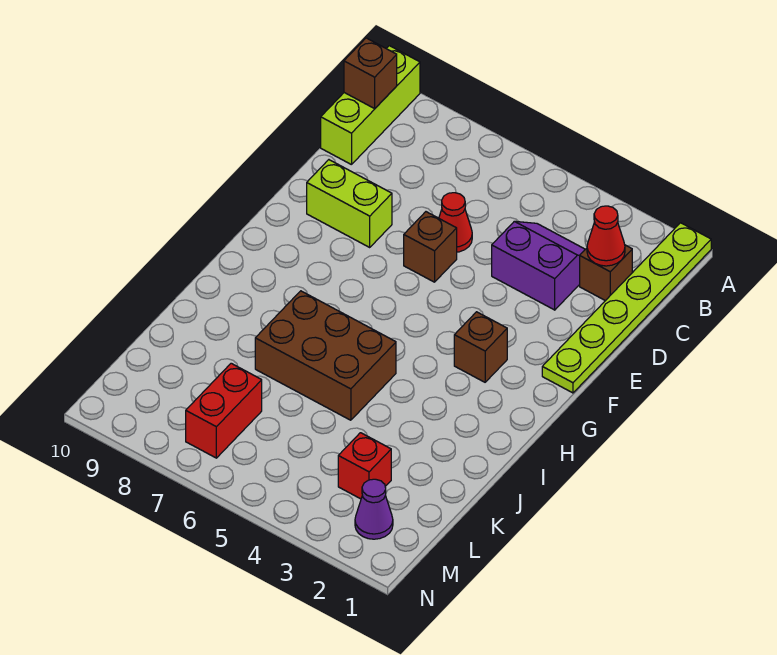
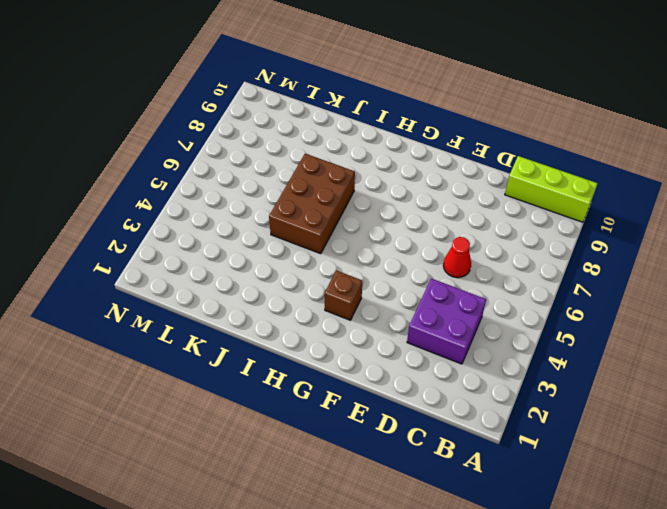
purple brick C3:D4 level 1 -> purple slope C3:D4 level 1 top D
none -> lime plate A1:F1 level 1
none -> brown brick C2 level 1
none -> brown brick E6 level 1

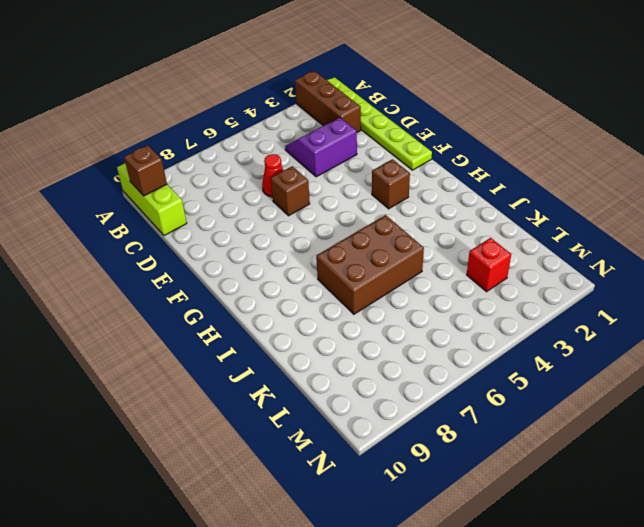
brown brick A2:C2 level 1 -> brown brick C2 level 1
none -> lime brick E8:E9 level 1
none -> red brick L7:M7 level 1
none -> purple cone M2 level 1

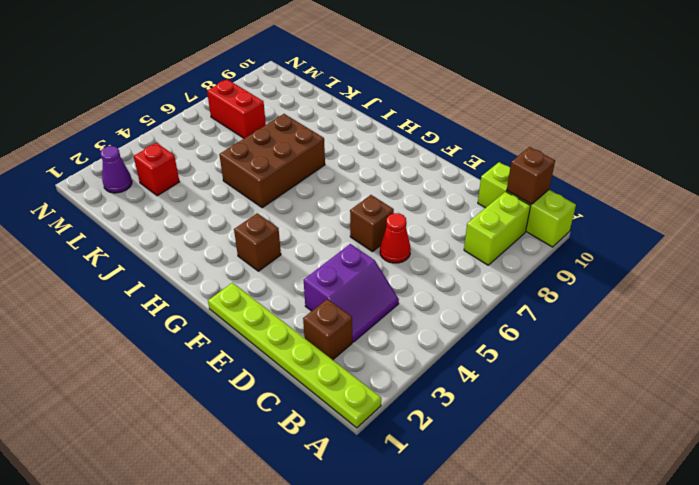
lime brick B8:B9 level 1 -> lime brick E8:E9 level 1
none -> red cone C2 level 2

